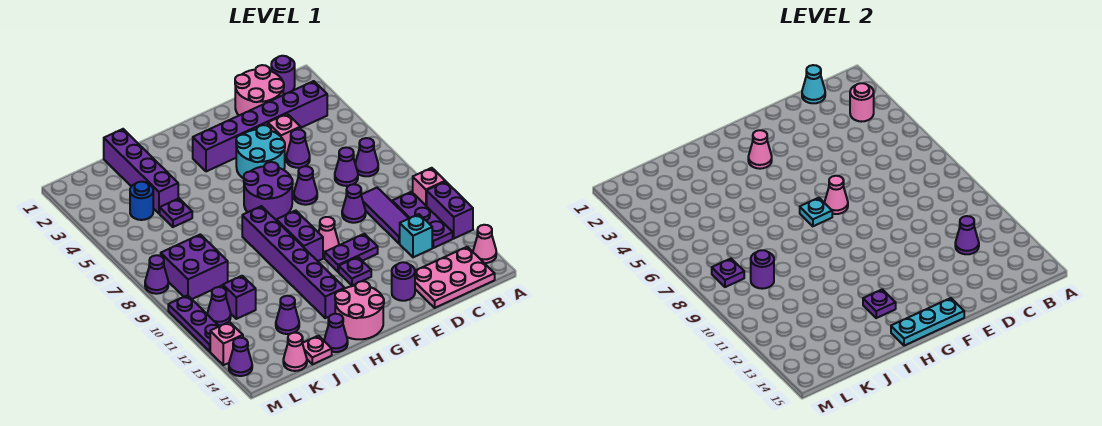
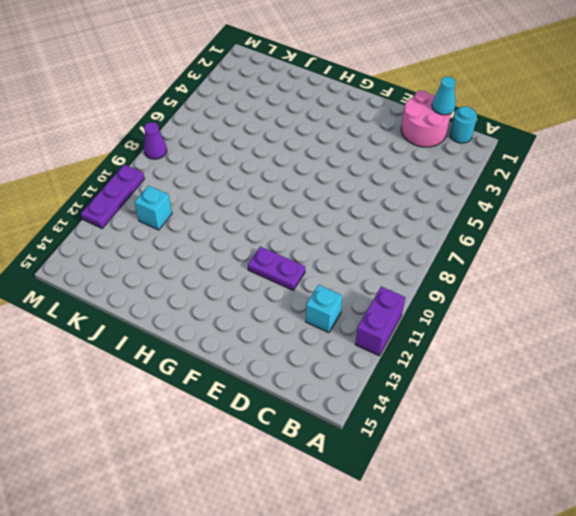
cyan round brick B1 level 1 -> purple round brick B1 level 1
cyan brick K11 level 1 -> purple brick K11 level 1
none -> pink brick A10 level 1
none -> pink cone A14 level 1
none -> purple brick B3:G3 level 1
none -> purple cone B7 level 1

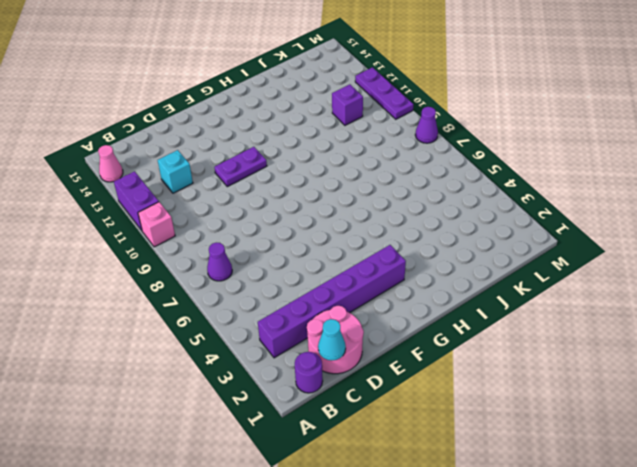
none -> purple plate B10:B12 level 1
none -> pink plate B14:D15 level 1
none -> purple cone C7 level 1
none -> purple tile C9:C11 level 1

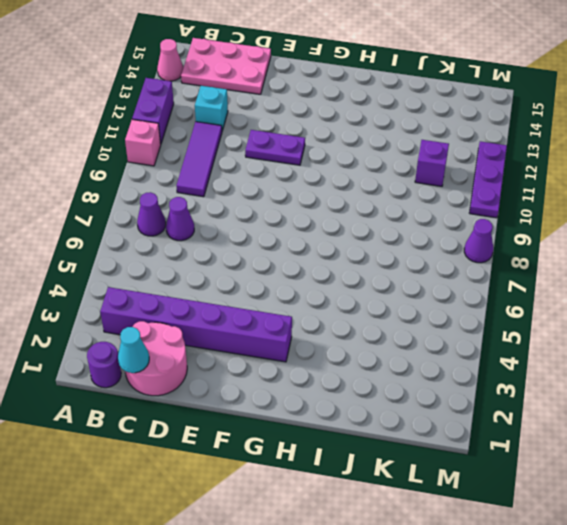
none -> purple plate B10:B12 level 1
none -> pink brick D4 level 1
none -> purple cone D5 level 1
none -> purple cone D9 level 1

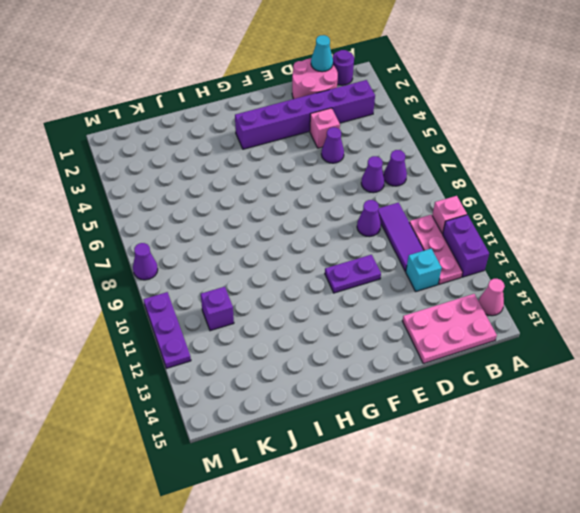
pink plate B10:B12 level 1 -> purple plate B10:B12 level 1
none -> cyan round brick E4:F5 level 1
none -> purple cone E7 level 1
none -> purple round brick E14 level 1
none -> purple round brick F6:G7 level 1

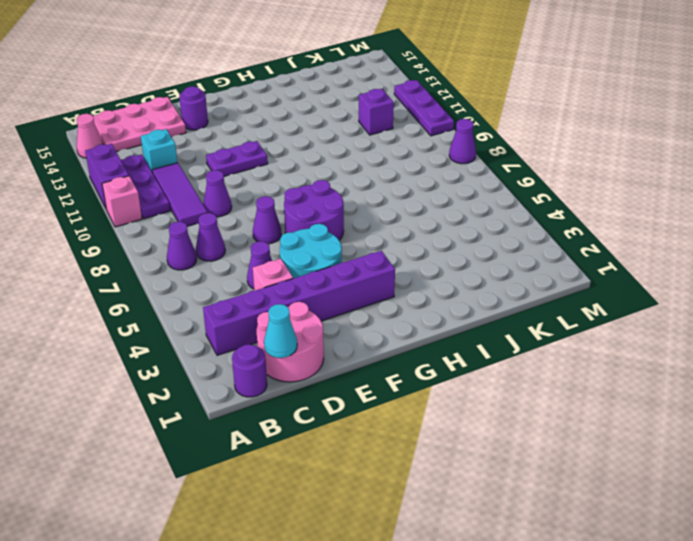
none -> pink cone F10 level 1
none -> purple plate F12 level 1
none -> purple brick G9:G10 level 1
none -> pink round brick G14:H15 level 1

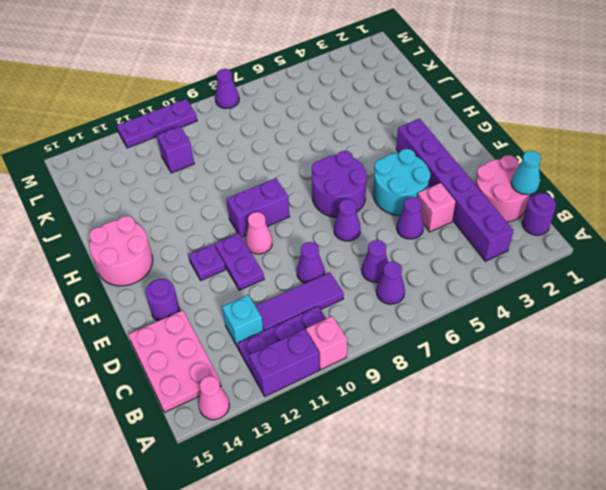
none -> purple brick H8:H13 level 1
none -> purple cone I15 level 1
none -> purple brick J1:J4 level 1
none -> purple plate J5 level 1

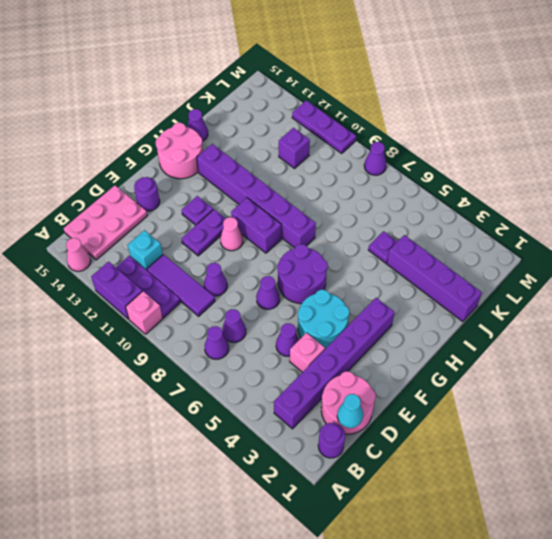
none -> purple cone J13 level 1
none -> pink plate J15 level 1
none -> blue round brick K4 level 1
none -> purple brick K8:L9 level 1

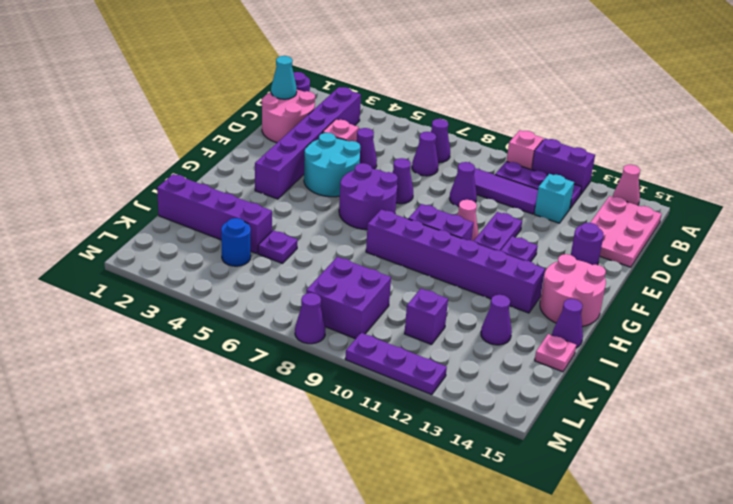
none -> pink cone K15 level 1
none -> purple cone L11 level 1
none -> pink brick M13 level 1
none -> purple cone M14 level 1

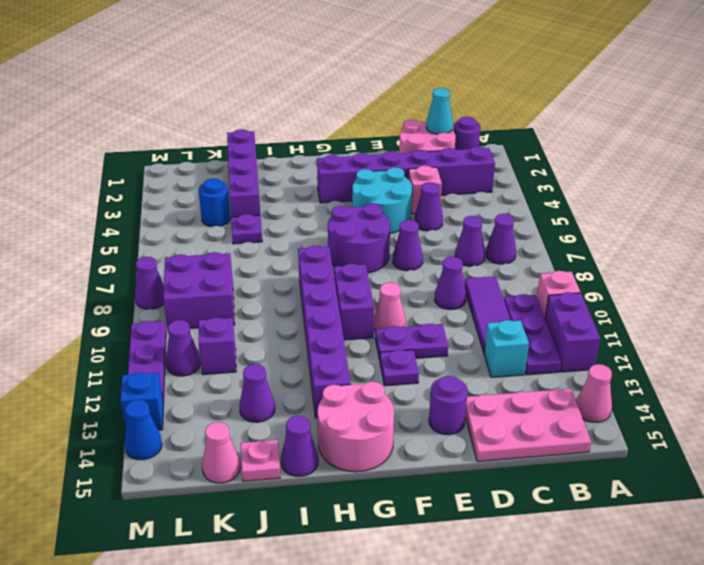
blue brick M13 level 1 -> pink brick M13 level 1
blue cone M14 level 1 -> purple cone M14 level 1
none -> pink round brick B3 level 2
none -> purple cone C12 level 2
none -> pink cone F7 level 2
none -> cyan plate F15:H15 level 2

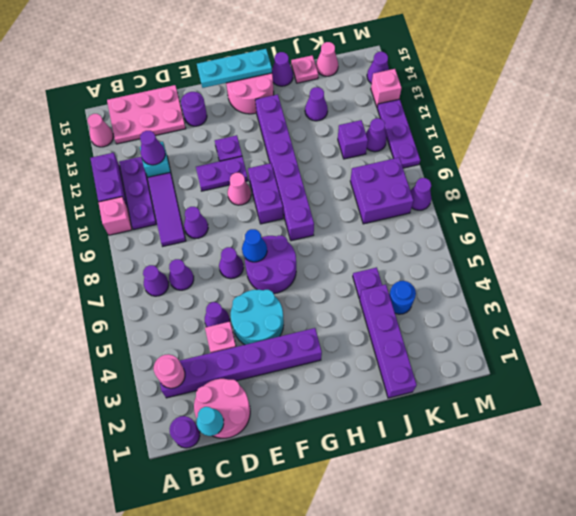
blue cone F7 level 2 -> pink cone F7 level 2
none -> pink cone G3 level 2
none -> cyan plate G7 level 2
none -> purple plate H13 level 2
none -> purple round brick K9 level 2

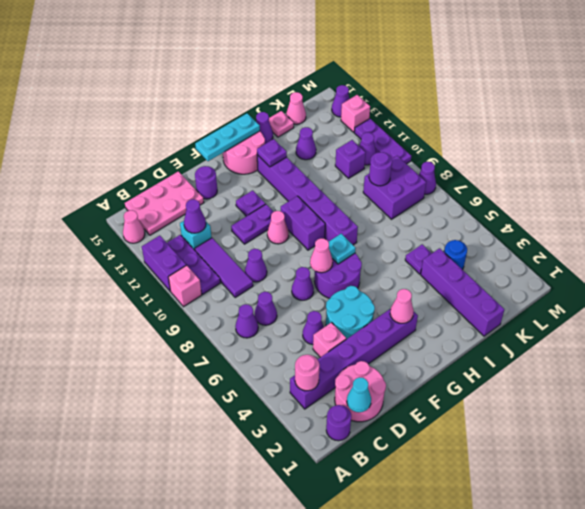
none -> purple plate L8 level 2

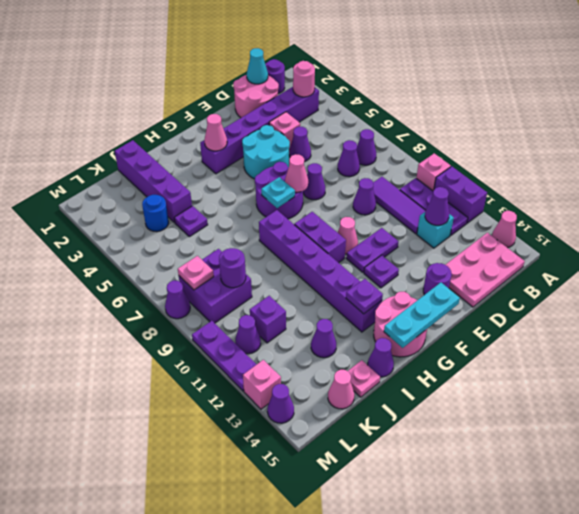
pink plate L8 level 2 -> purple plate L8 level 2

